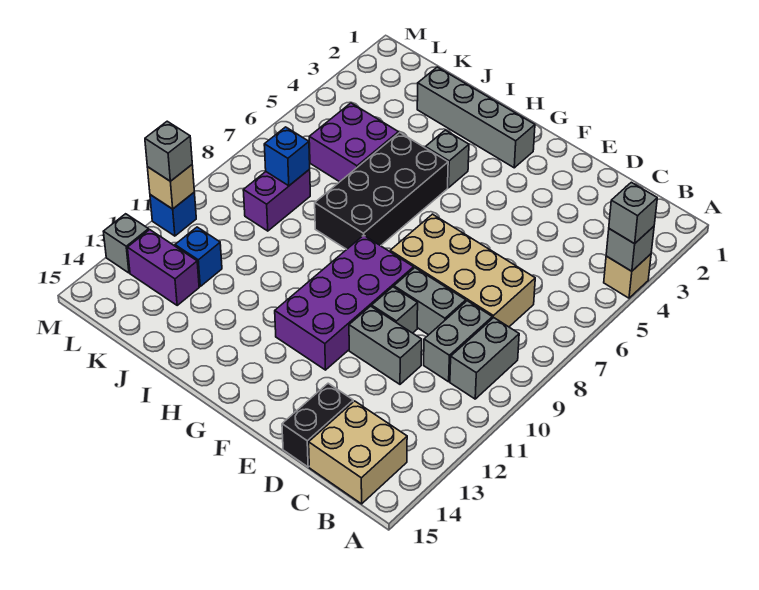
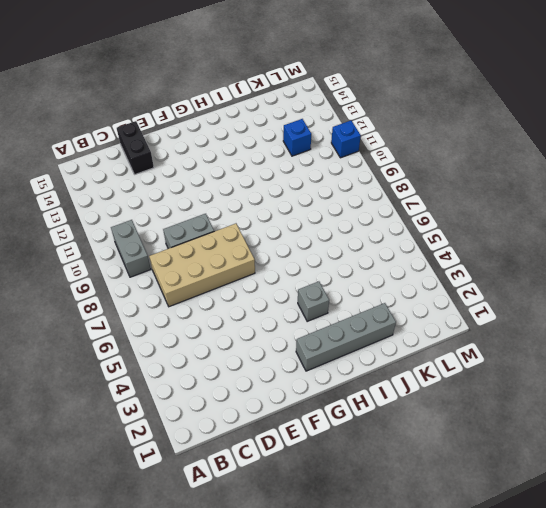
none -> tan brick A4 level 1
none -> tan brick B14:C15 level 1
none -> grey brick C9:C10 level 1

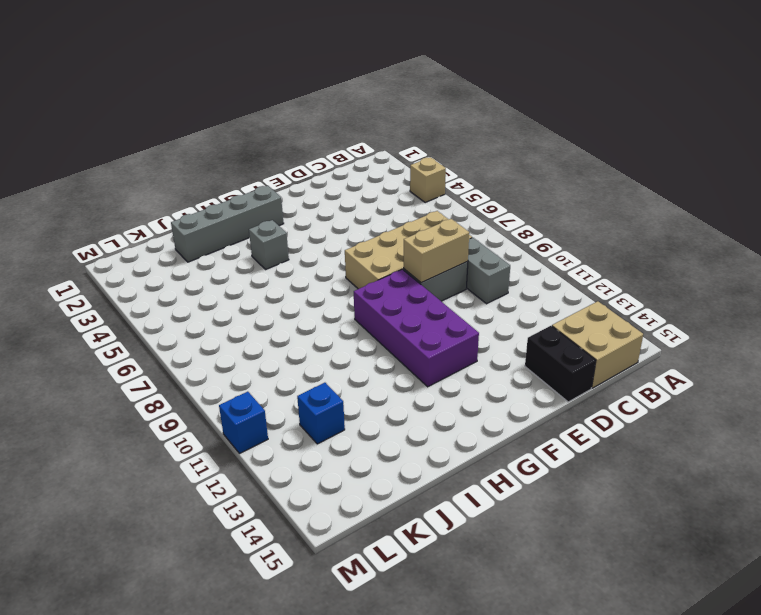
tan brick D9:E9 level 2 -> none
none -> grey brick B9:B10 level 1
none -> grey brick D11:E11 level 1
none -> grey brick E10 level 1

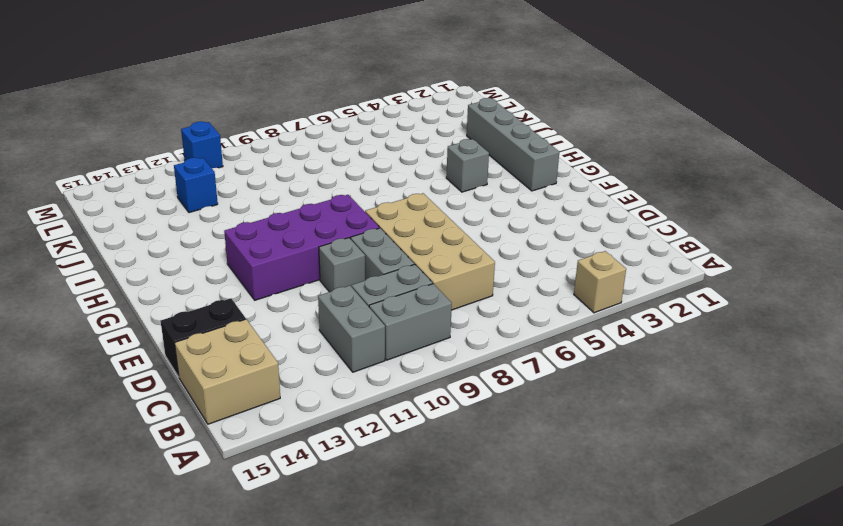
grey brick B11:C11 level 1 -> grey brick D11:E11 level 1
none -> black brick H5:I8 level 1
none -> purple brick J5:K6 level 1
none -> purple brick K8:K9 level 1

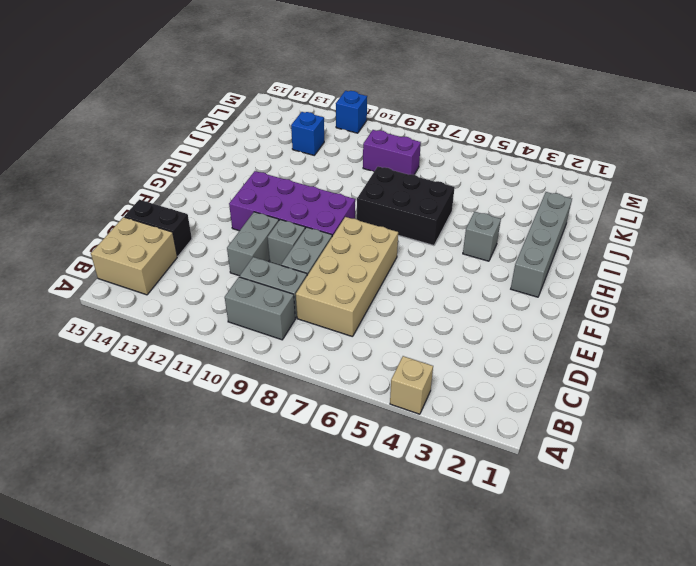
black brick H6:I8 level 1 -> black brick H5:I8 level 1
none -> purple brick J5:K6 level 1
none -> purple brick K13:L13 level 1
none -> grey brick M13 level 1

